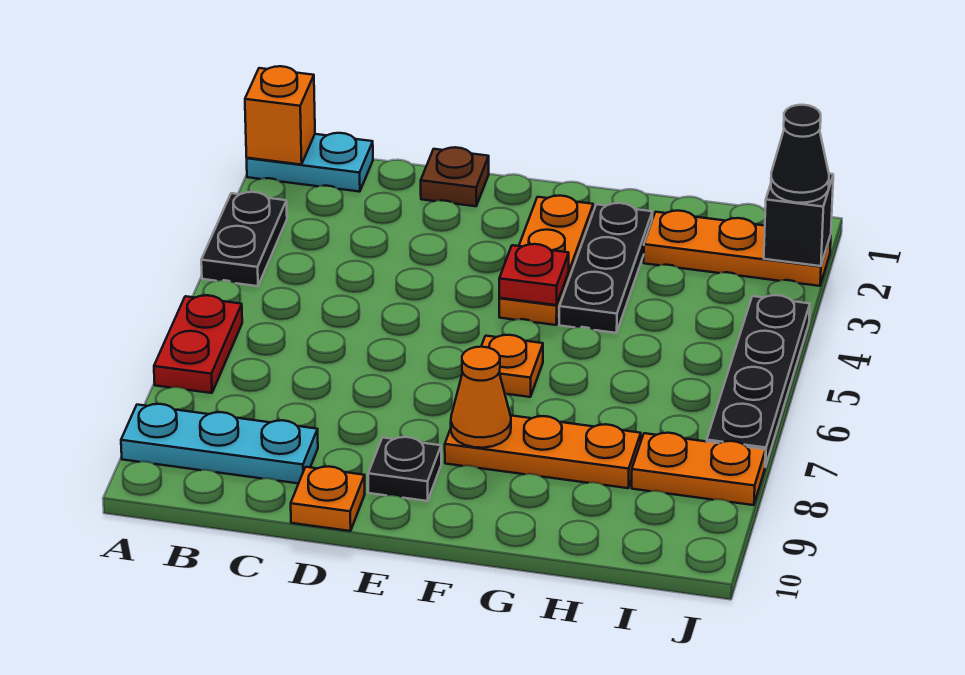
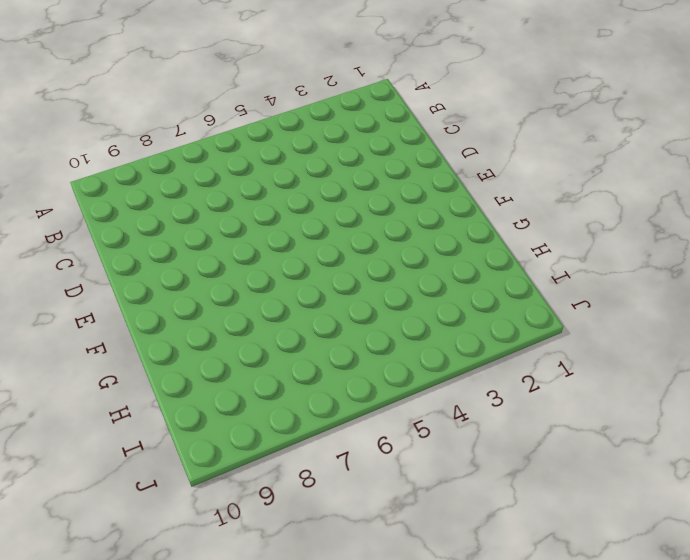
none -> cyan plate A1:B1 level 1
none -> black plate A3:A4 level 1
none -> red plate A6:A7 level 1

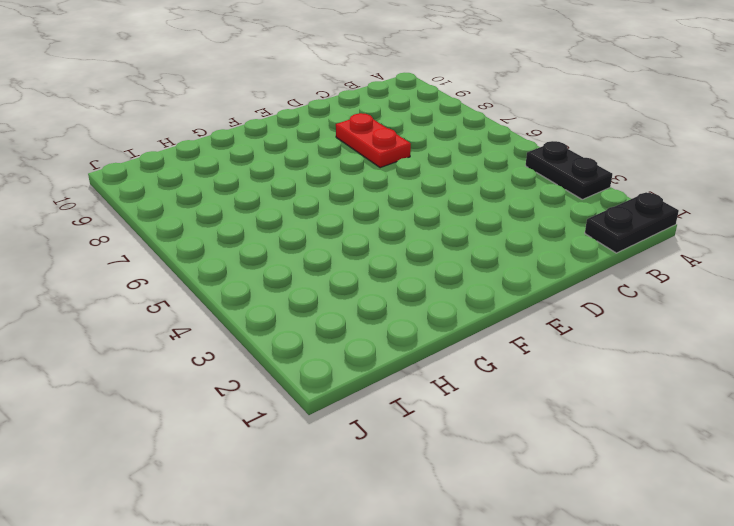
black plate A1:B1 level 1 -> cyan plate A1:B1 level 1
red plate D7:D8 level 1 -> red plate A6:A7 level 1
none -> cyan plate A9:C9 level 1
none -> brown plate D1 level 1
none -> orange plate D10 level 1

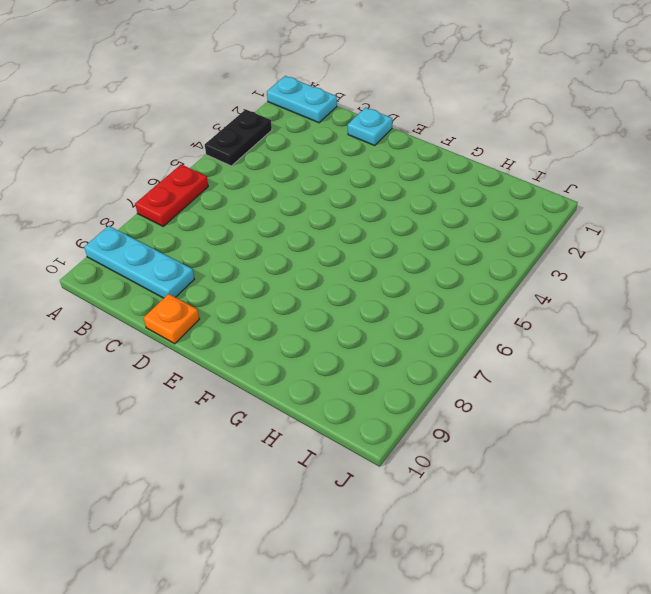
cyan plate D1 level 1 -> brown plate D1 level 1
none -> black plate E9 level 1
none -> orange plate F2:F4 level 1
none -> orange plate F6 level 1

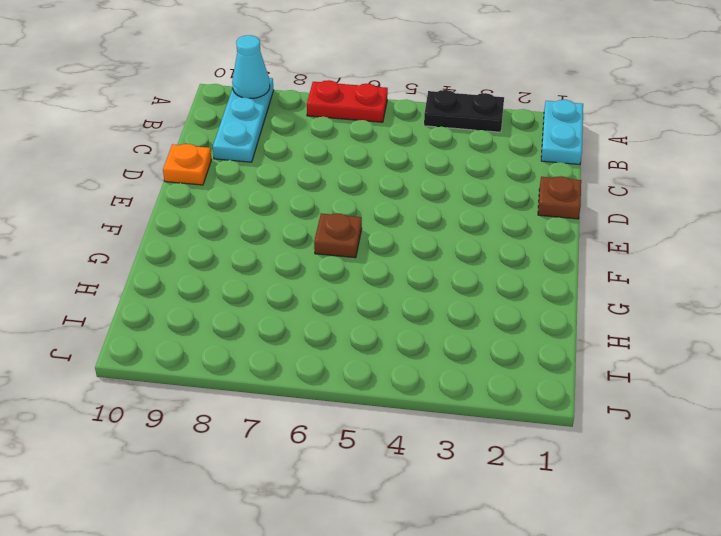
cyan cone A9 level 2 -> none
brown plate F6 level 1 -> orange plate F6 level 1
none -> black plate E9 level 1
none -> orange plate F2:F4 level 1
none -> orange plate F8:H8 level 1

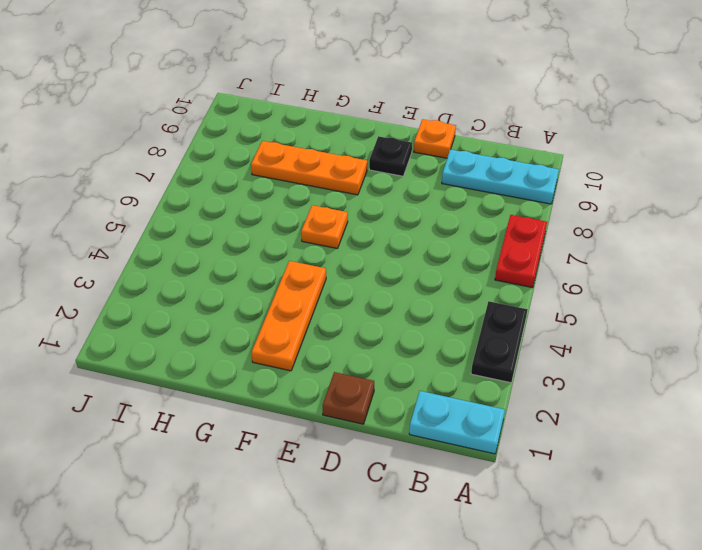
none -> black plate G2:G4 level 1
none -> orange plate H2:J2 level 1
none -> orange plate I8:J8 level 1

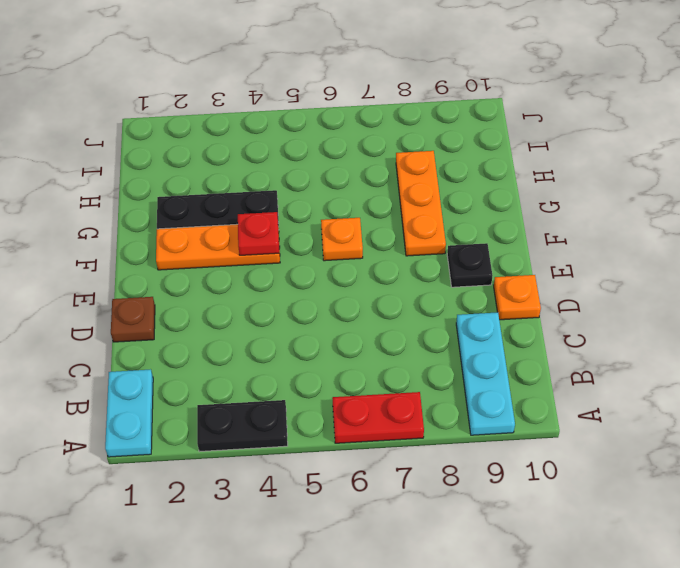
none -> orange plate H2:J2 level 1
none -> orange plate I8:J8 level 1
none -> black plate J4:J7 level 1

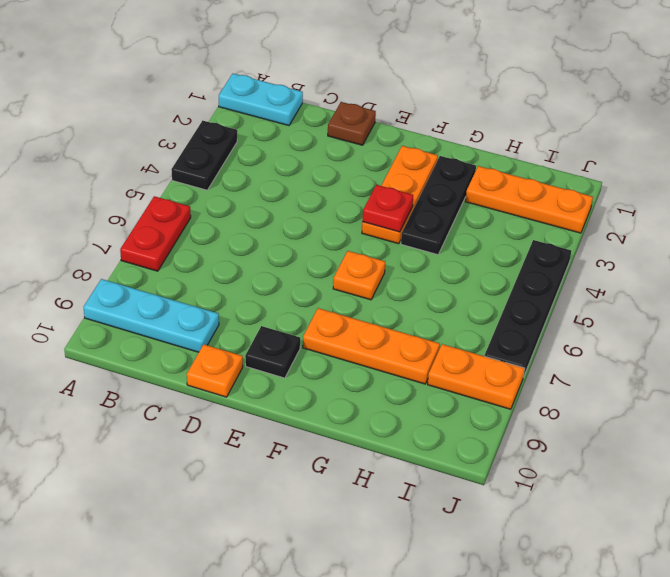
none -> orange brick A1 level 2
none -> orange cone F8 level 2
none -> black brick J2 level 2

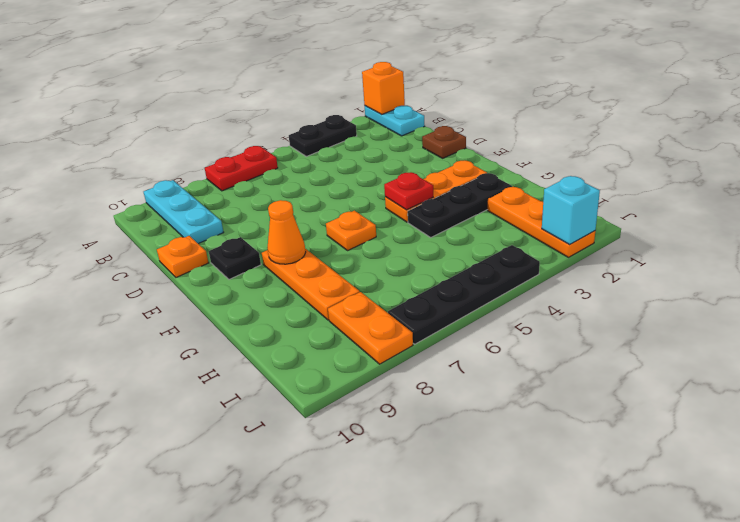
cyan brick J2 level 2 -> black brick J2 level 2
none -> black cone J2 level 3

